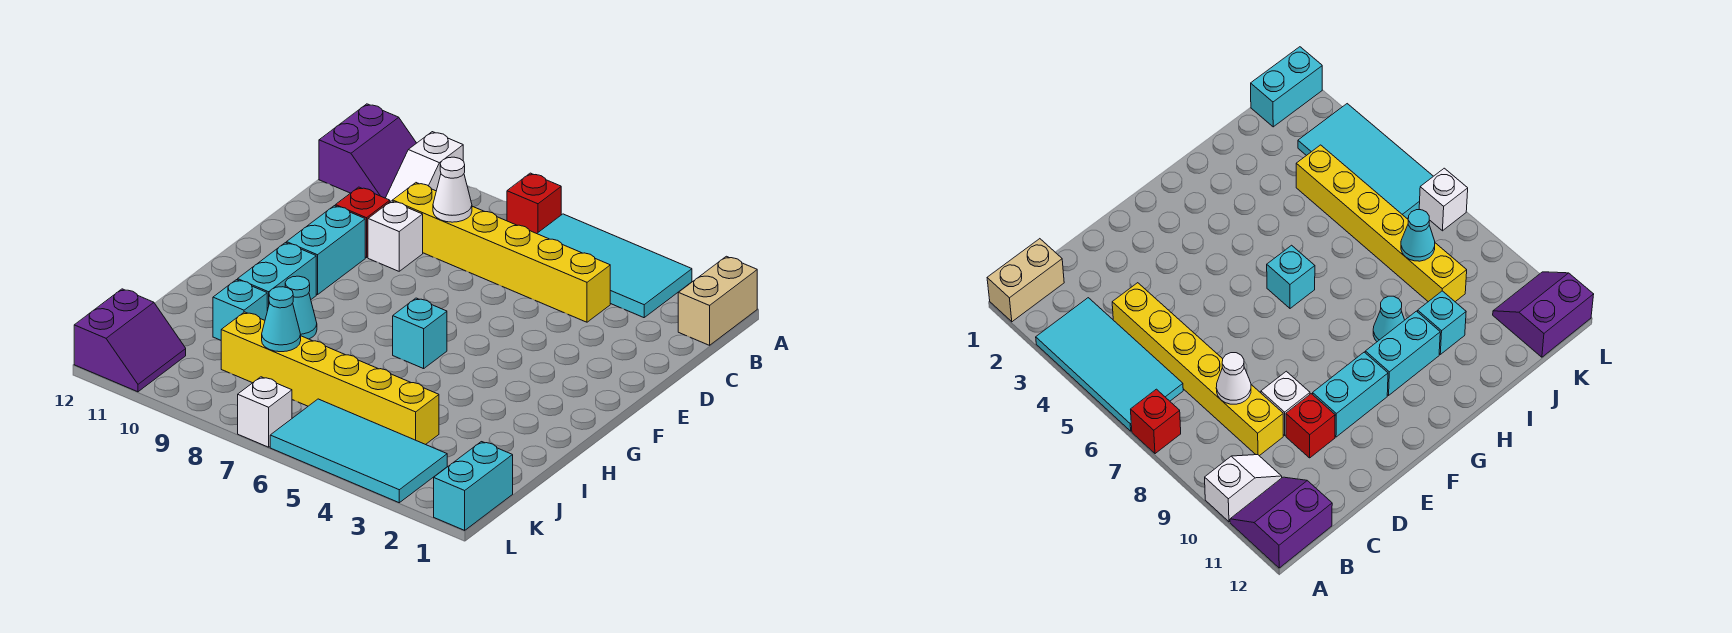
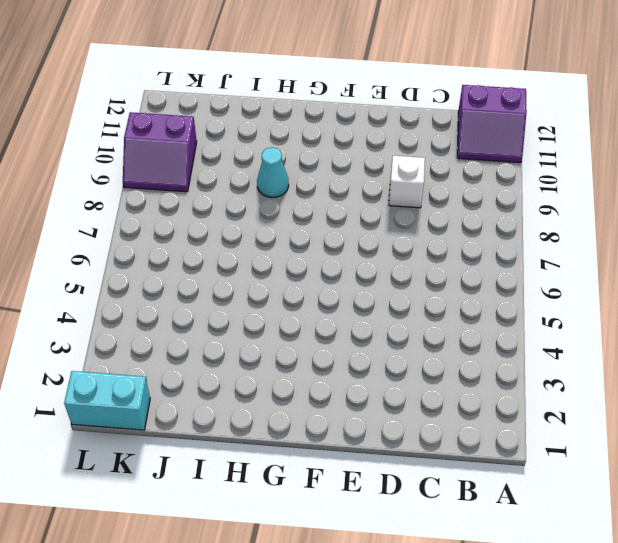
purple slope K9:L10 level 1 top 10 -> purple slope K11:L12 level 1 top 12
none -> tan brick A1:B1 level 1
none -> cyan tile A3:B6 level 1
none -> red brick A7 level 1

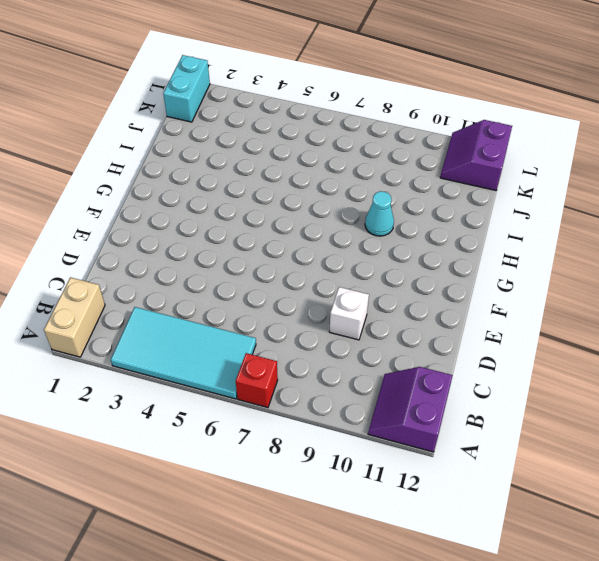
none -> white slope A10:B10 level 1 top A
none -> yellow brick C4:C9 level 1
none -> red brick D10 level 1

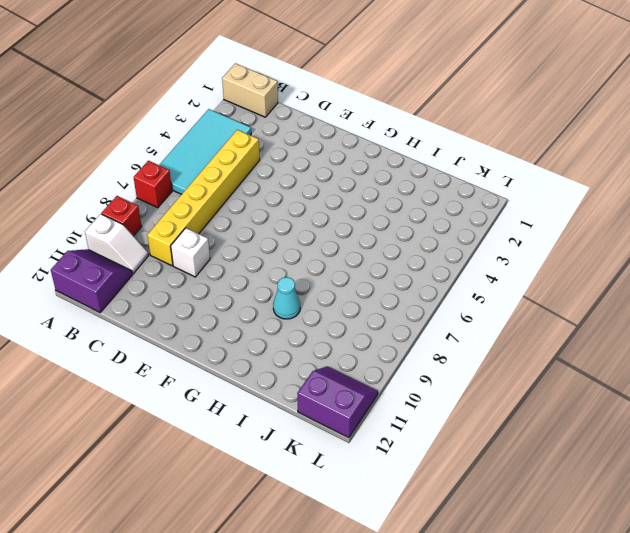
red brick A9 level 1 -> red brick D10 level 1
none -> cyan brick E10:F10 level 1
none -> cyan brick G6 level 1
none -> cyan brick G10:H10 level 1

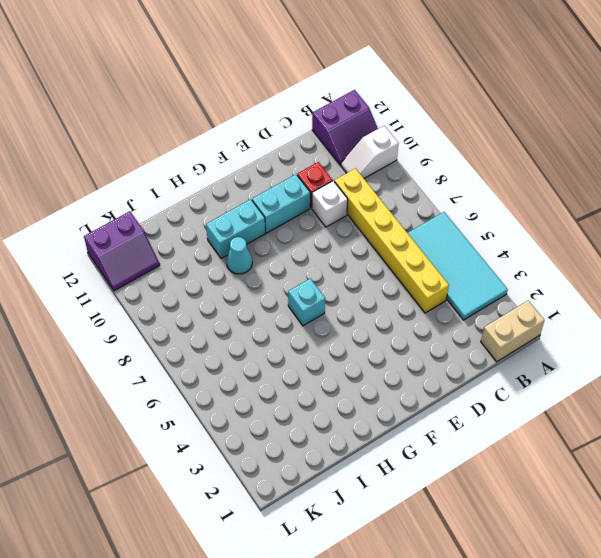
none -> red brick A7 level 1
none -> cyan brick I10 level 1
none -> yellow brick J4:J9 level 1

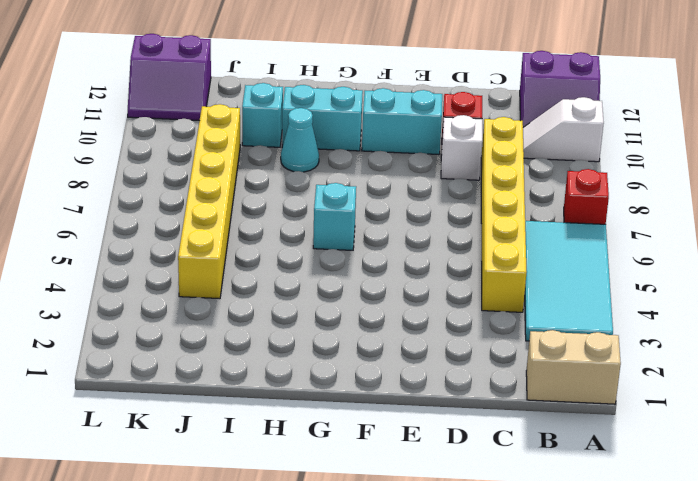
none -> cyan brick K1:L1 level 1
none -> cyan tile K3:L6 level 1
none -> white brick L7 level 1

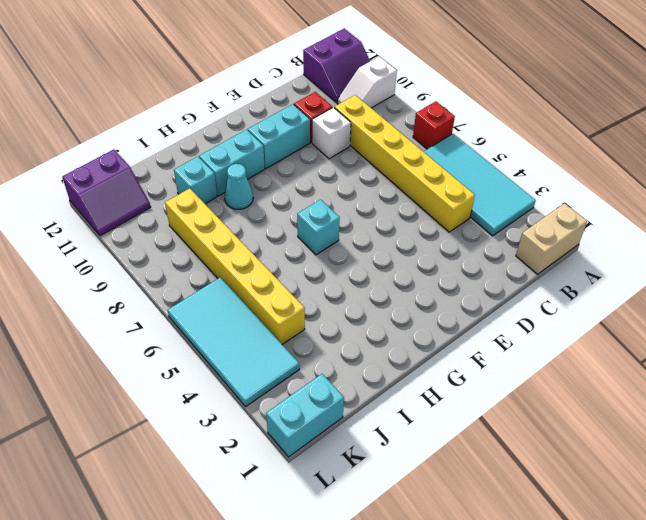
none -> white brick L7 level 1
none -> white cone C8 level 2
none -> cyan cone J8 level 2

